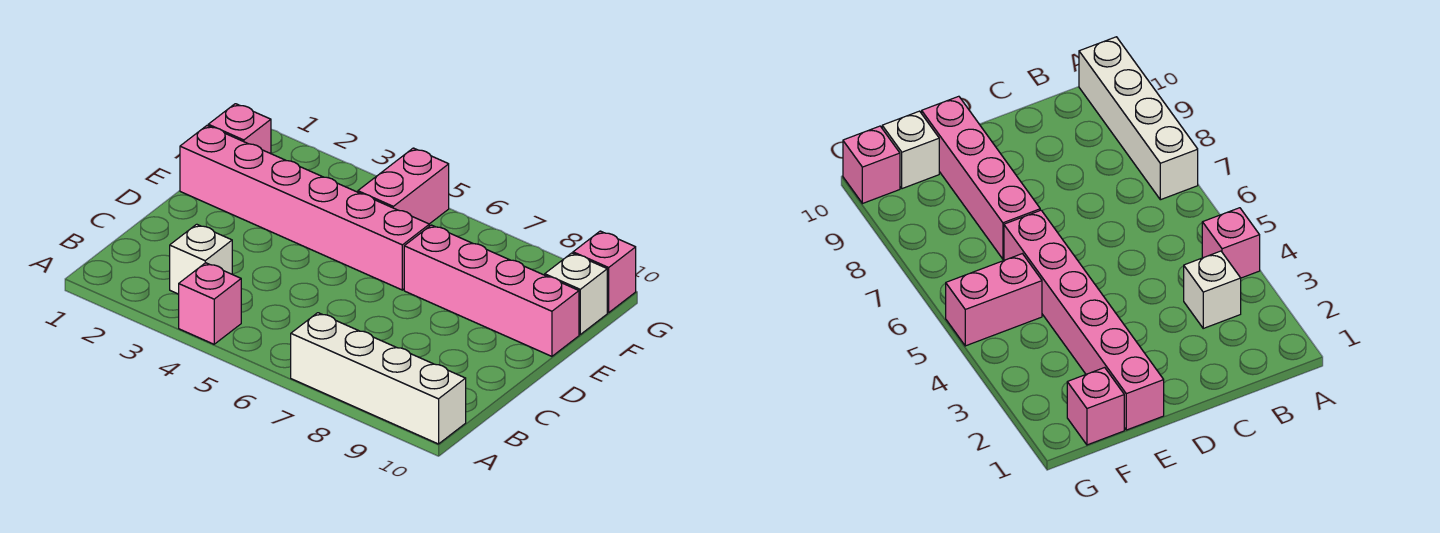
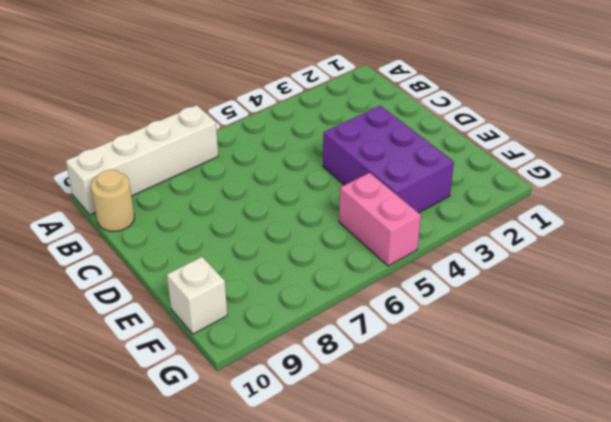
tan round brick B10 level 1 -> none
purple brick D3:F4 level 1 -> pink brick E1:E6 level 1
none -> pink brick A4 level 1
none -> white brick B3 level 1

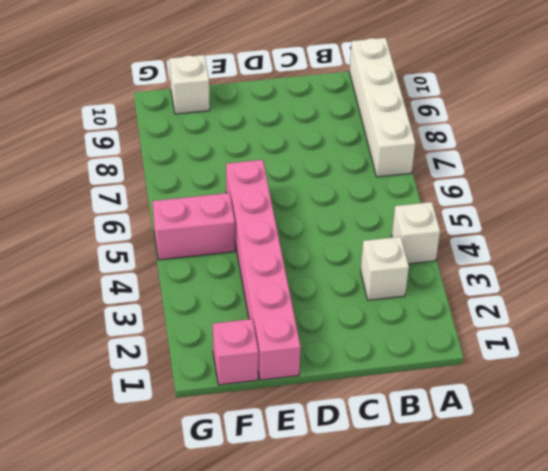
white brick A4 level 1 -> pink brick A4 level 1
none -> pink brick E7:E10 level 1
none -> pink brick G10 level 1

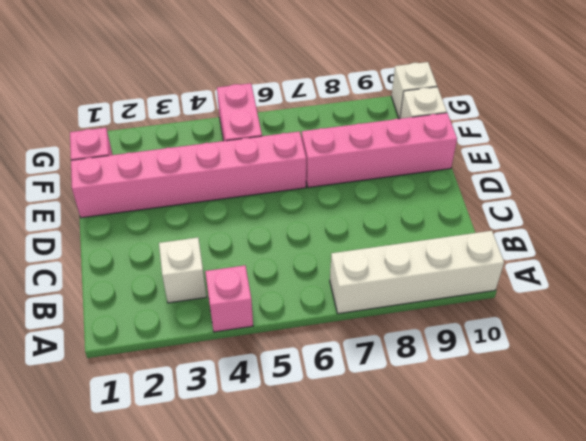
white brick G10 level 1 -> pink brick G10 level 1

